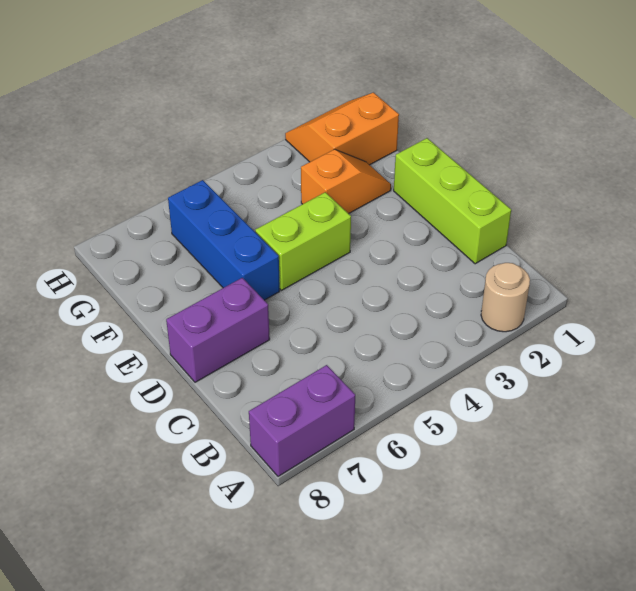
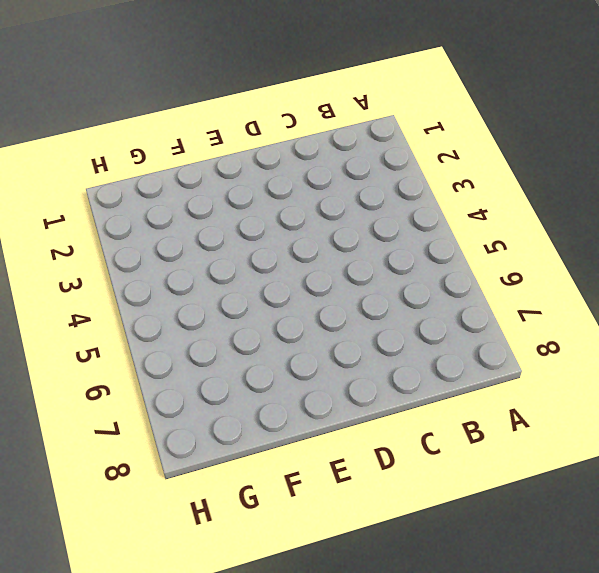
none -> tan round brick A2 level 1
none -> purple brick A7:A8 level 1

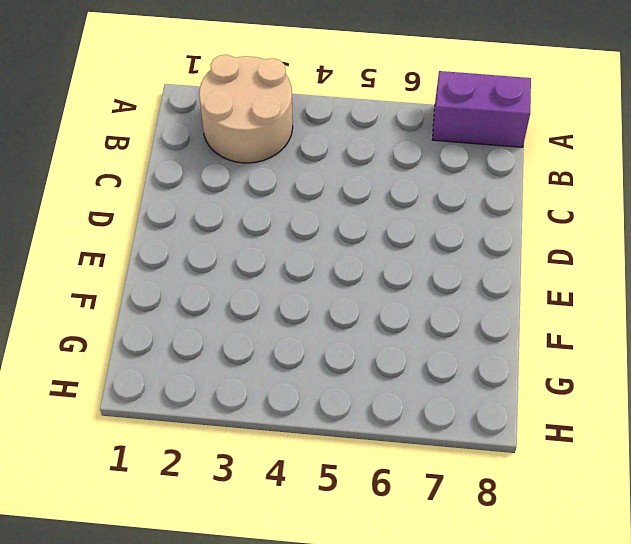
tan round brick A2:B3 level 1 -> tan round brick A2 level 1
none -> lime brick C1:E1 level 1
none -> purple brick D7:D8 level 1

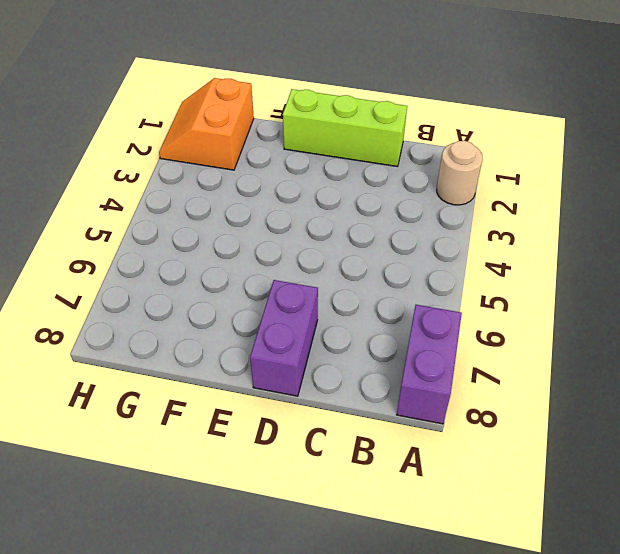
none -> lime brick E4:E5 level 1
none -> blue brick E6:G6 level 1

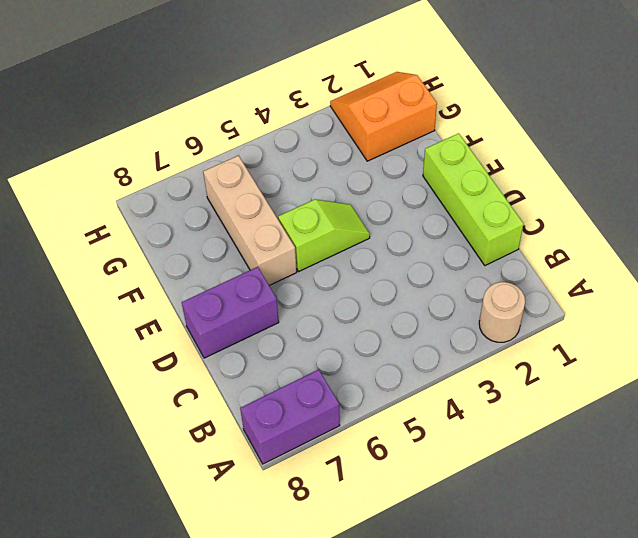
lime slope E4:E5 level 1 top 5 -> lime brick E4:E5 level 1
tan brick E6:G6 level 1 -> blue brick E6:G6 level 1
none -> orange slope F2:F3 level 1 top 3

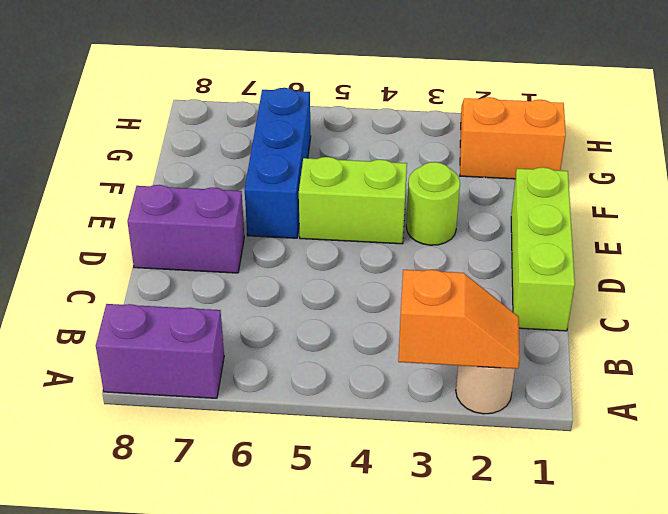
orange slope A2:A3 level 2 top 3 -> orange slope F2:F3 level 1 top 3
lime round brick E3 level 1 -> none

